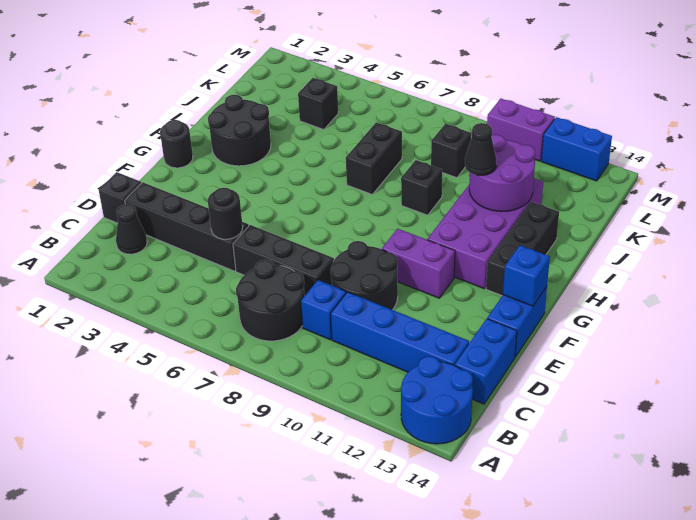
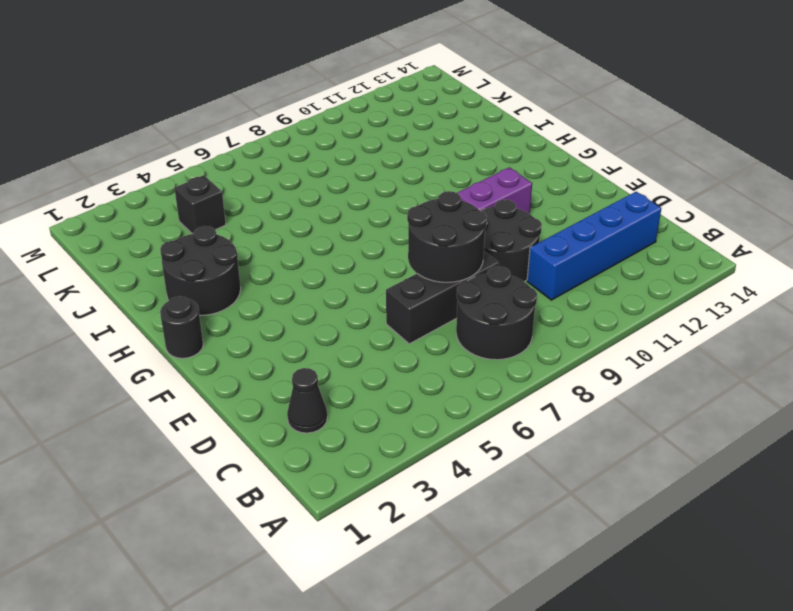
black round brick D7:E8 level 2 -> none
none -> blue round brick A13:B14 level 1
none -> blue brick C9 level 1
none -> blue brick C14:D14 level 1

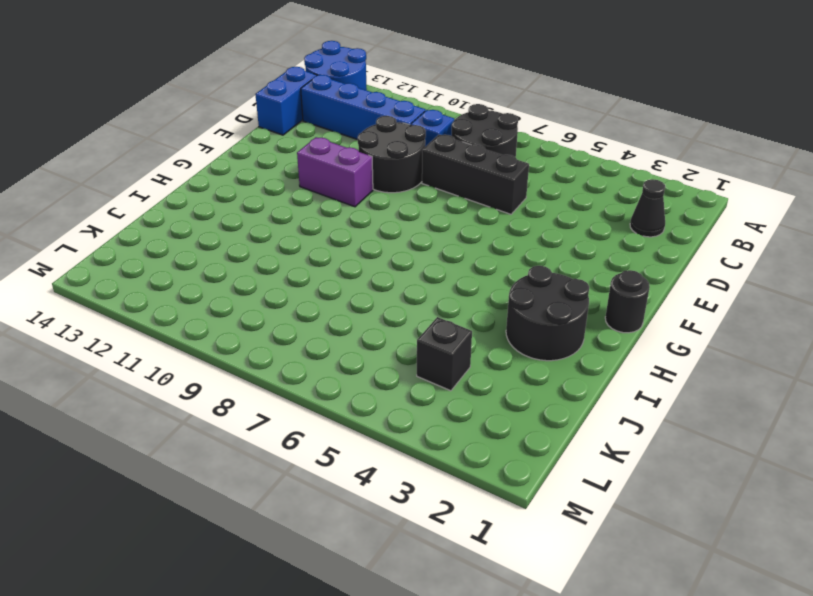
none -> black brick D1 level 1
none -> black brick D2:D5 level 1
none -> blue brick E14:F14 level 1

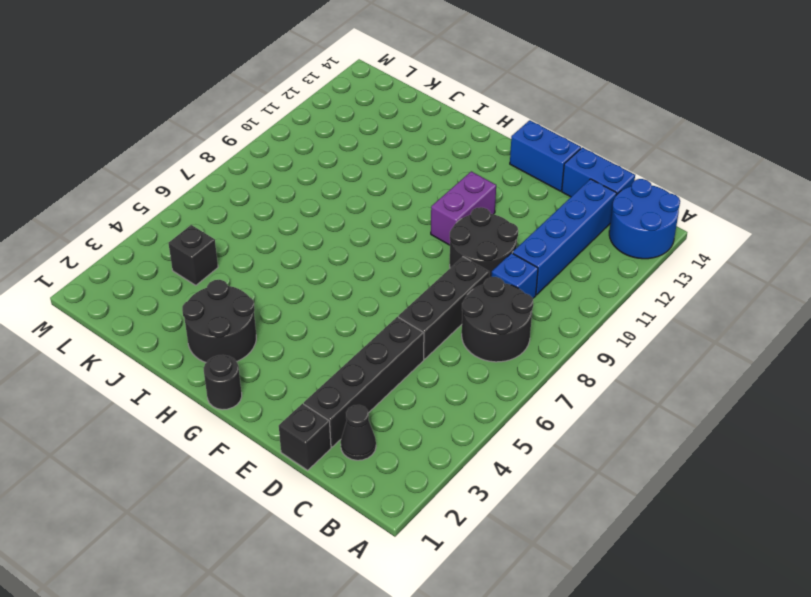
none -> purple brick G11:J12 level 1
none -> black brick G13:I13 level 1
none -> black brick I7:J7 level 1

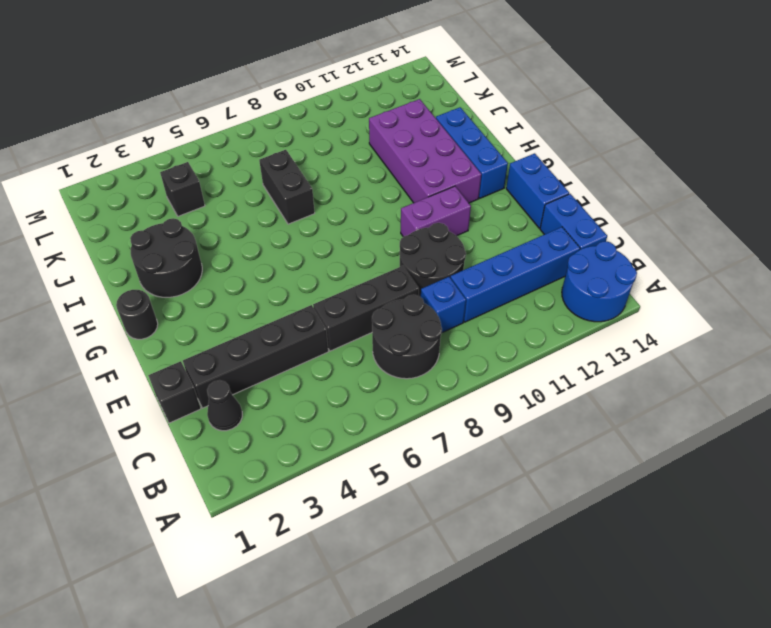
blue brick G13:I13 level 1 -> black brick G13:I13 level 1
none -> black brick I9 level 1
none -> black brick K9 level 1
none -> purple brick M10:M11 level 1

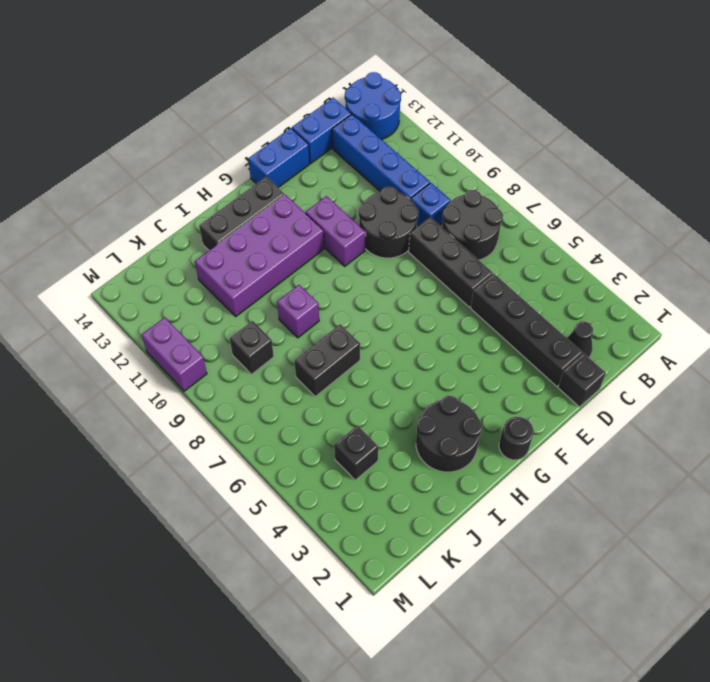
purple brick I9 level 1 -> black brick I9 level 1
none -> blue brick M12:M13 level 1
none -> black round brick D5 level 2
none -> blue brick F14 level 2

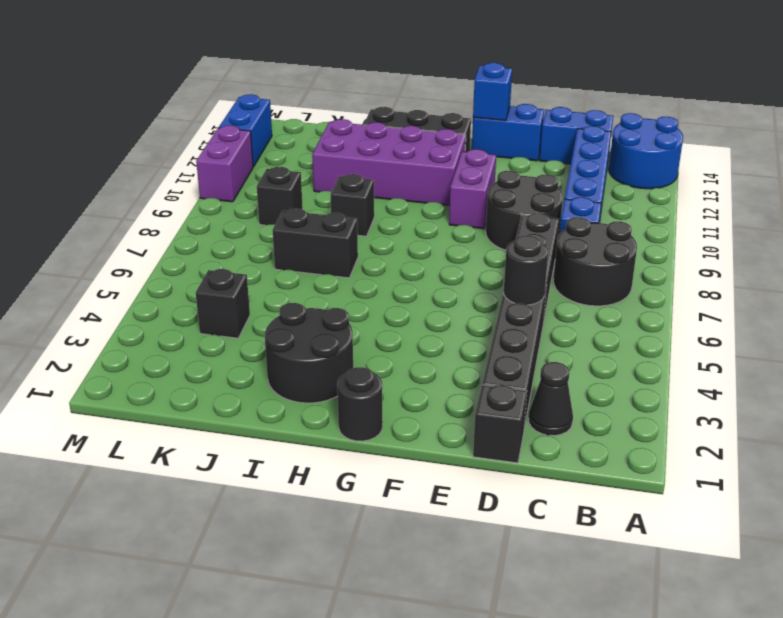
none -> purple round brick I11:J12 level 2
none -> black cone I11 level 3

